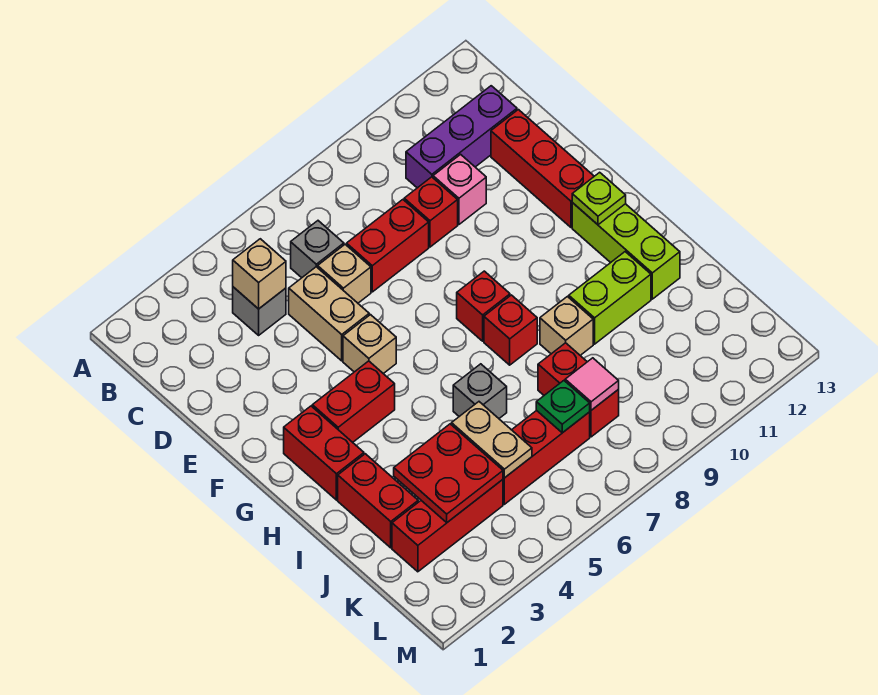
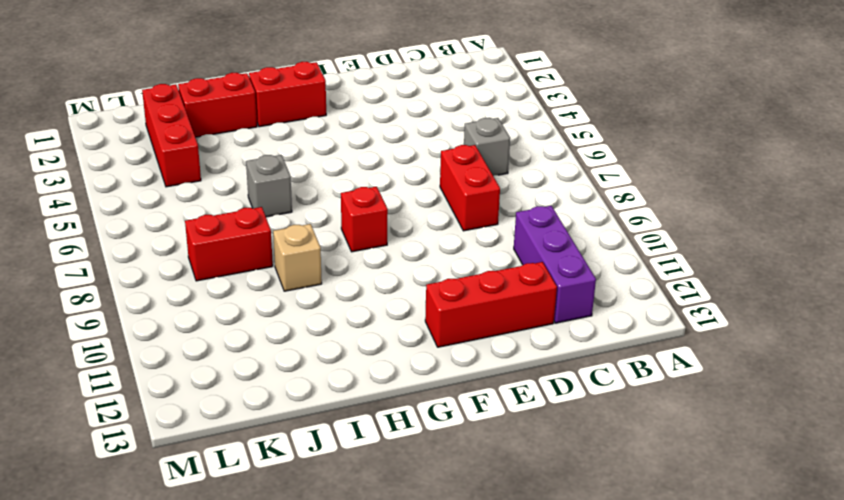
none -> grey brick C4 level 1
none -> tan brick D5:E5 level 1
none -> tan brick D6 level 1

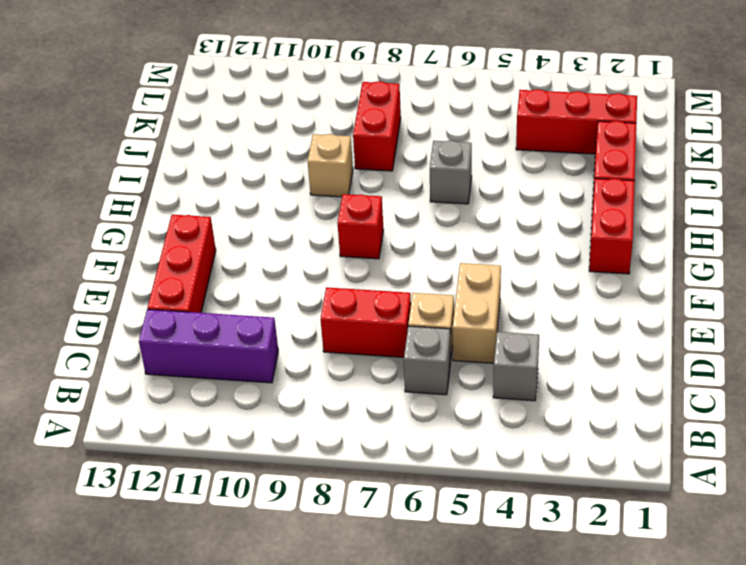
none -> red brick D9 level 1
none -> pink brick D10 level 1
none -> tan brick F5 level 1

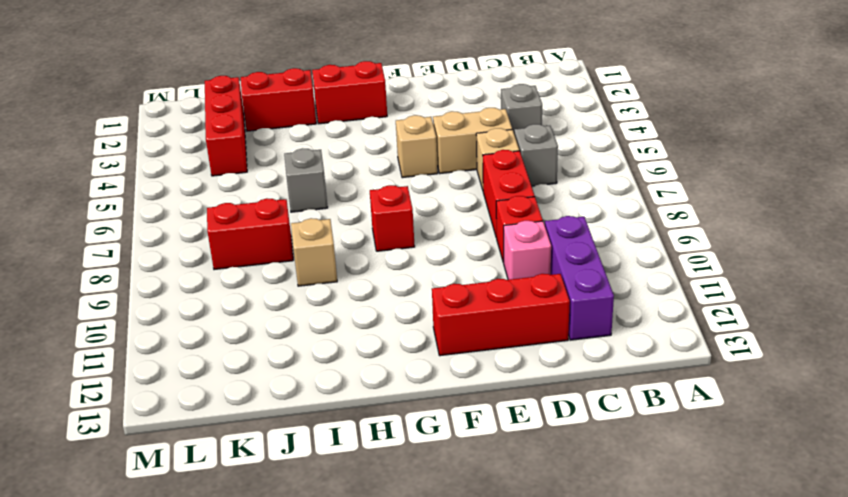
none -> red brick G3:G4 level 1
none -> lime brick G12:I12 level 1
none -> red brick H8 level 1

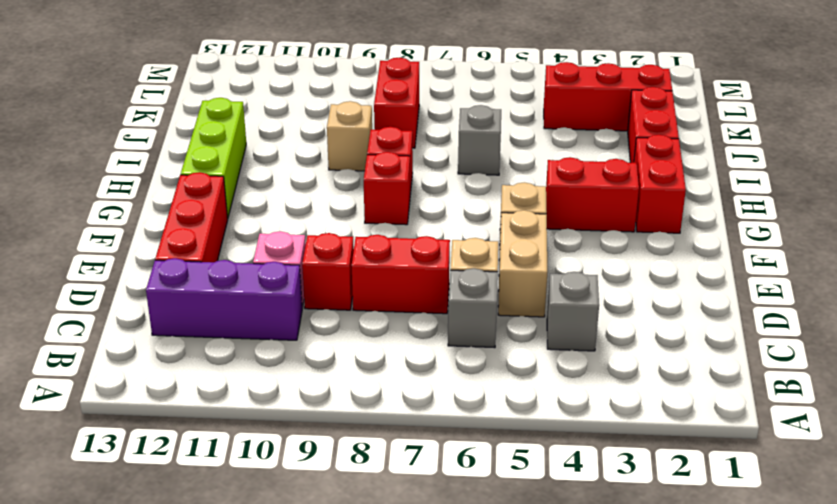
none -> lime brick I10:I11 level 1
none -> red brick K5:K7 level 1
none -> tan brick C4 level 2

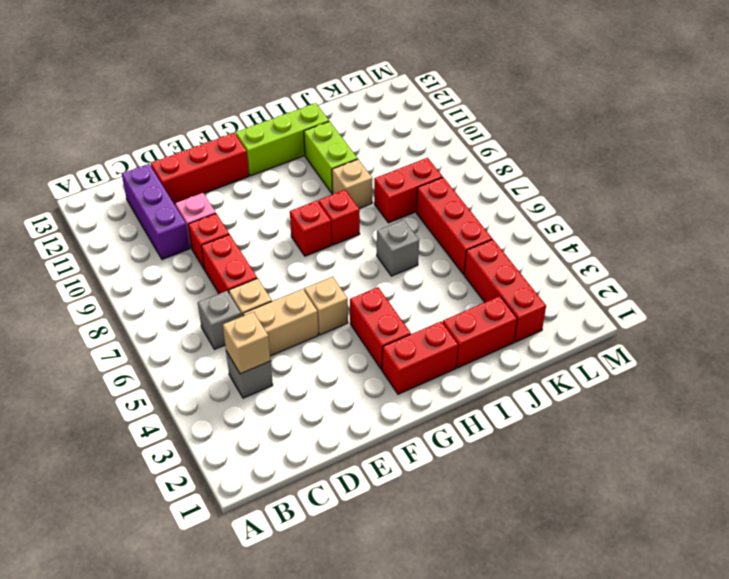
none -> lime plate G12 level 2
none -> red plate J3:K4 level 2
none -> tan plate J5:K5 level 2

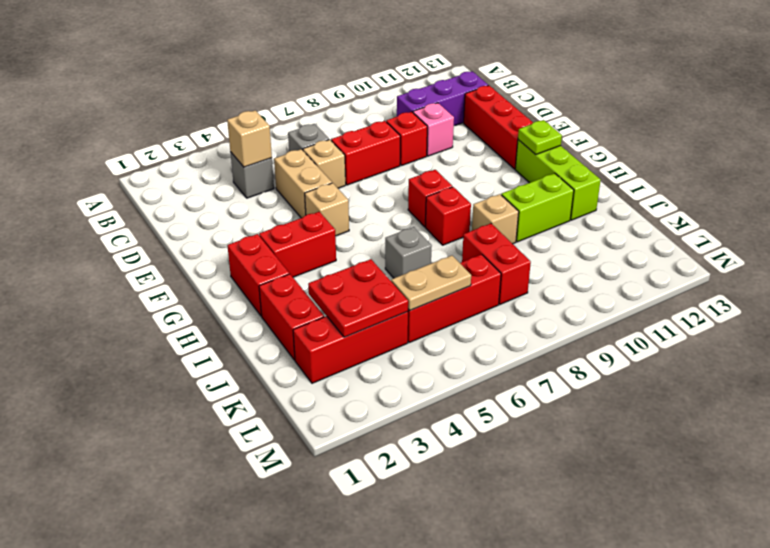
tan plate K5:K6 level 2 -> tan plate J5:K5 level 2
none -> green plate K7 level 2
none -> pink tile K8 level 2

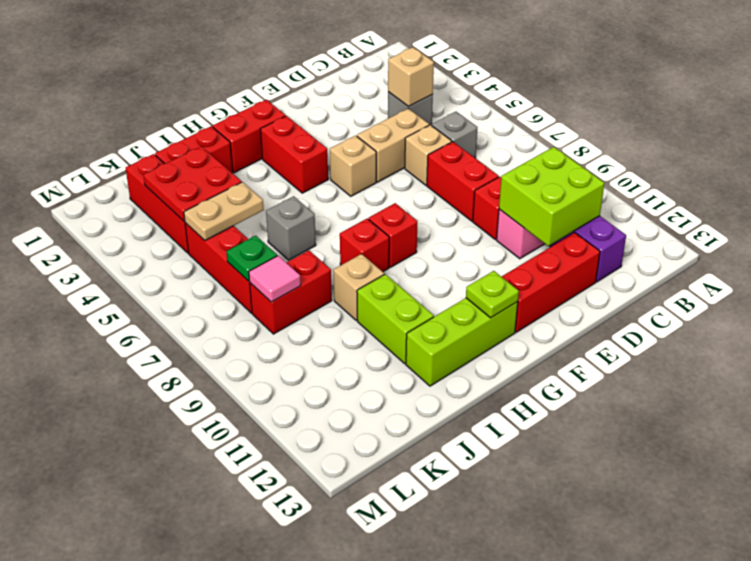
lime brick C10:D11 level 2 -> none

